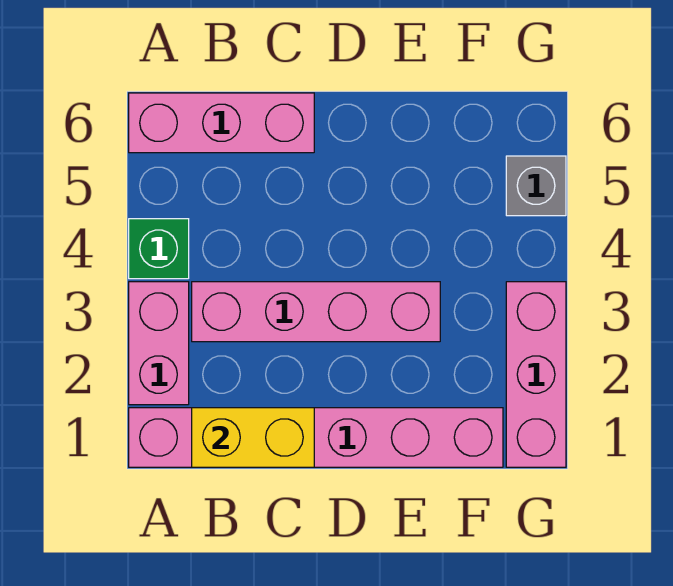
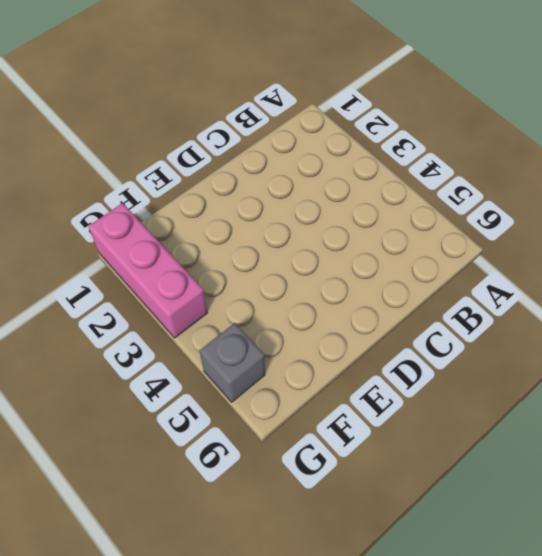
none -> pink brick A1:F1 level 1
none -> pink brick A2:A3 level 1

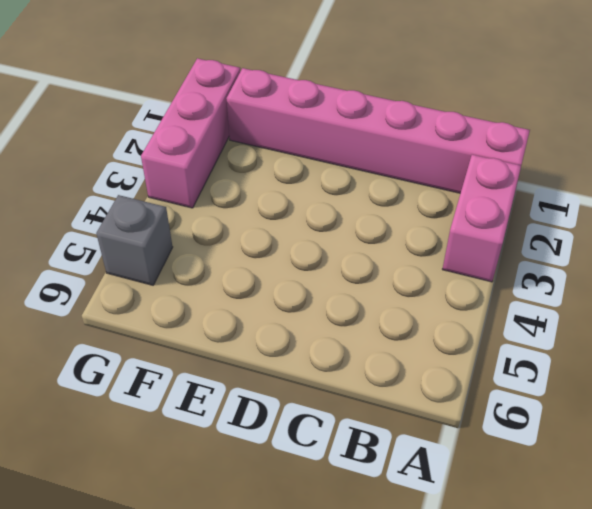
none -> green brick A4 level 1
none -> pink brick A6:C6 level 1

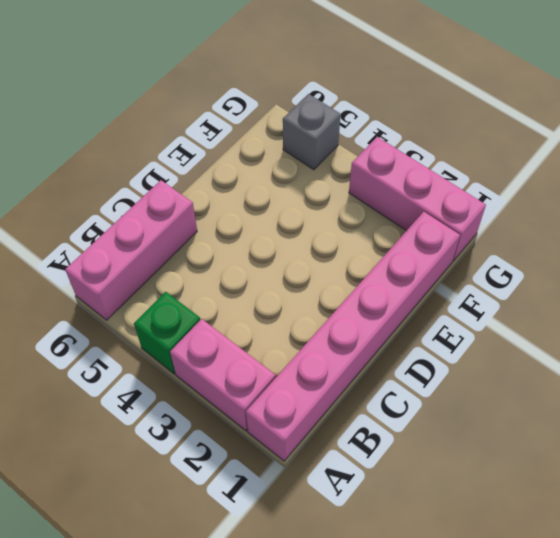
none -> pink brick B3:E3 level 1
none -> yellow brick B1:C1 level 2

